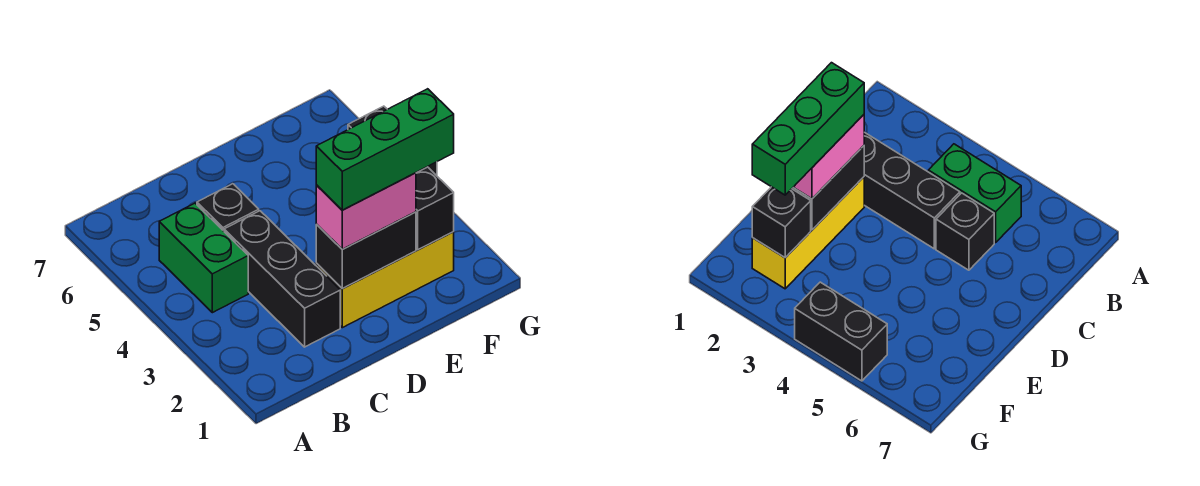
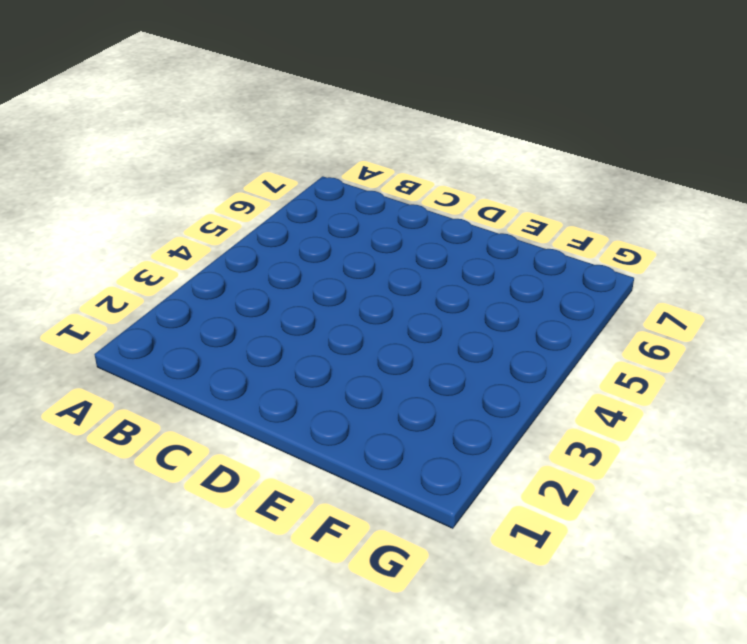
none -> green brick B4:B5 level 1
none -> black brick C2:C4 level 1

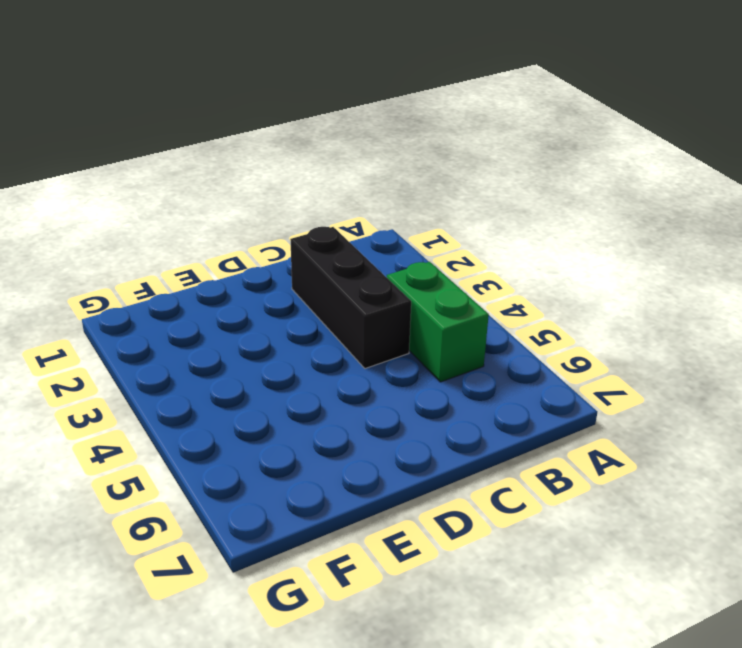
none -> black brick C5 level 1
none -> yellow brick D2:F2 level 1

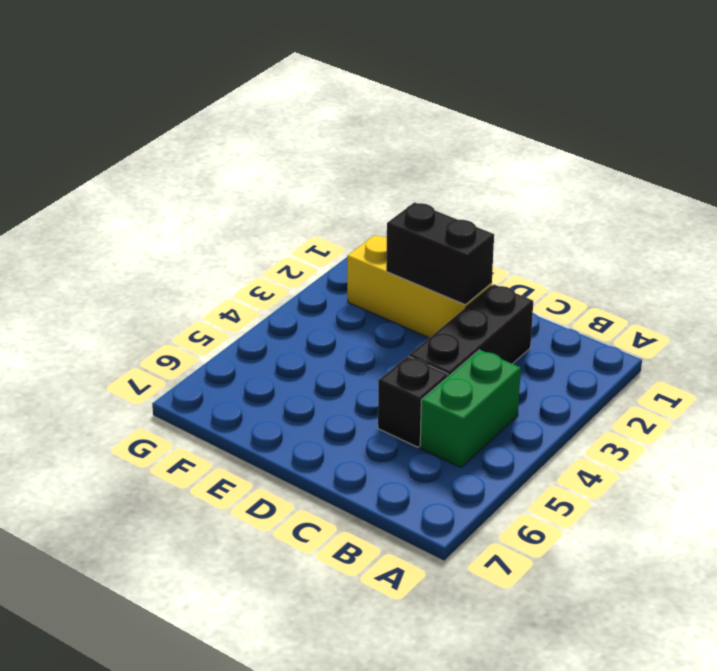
none -> black brick G4:G5 level 1
none -> black brick F2 level 2

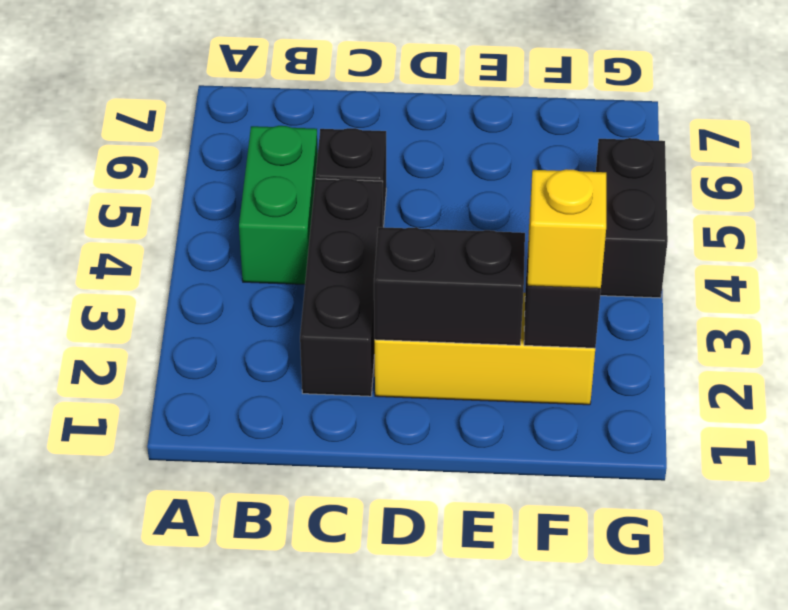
yellow brick F2 level 3 -> none
none -> pink brick D2:E2 level 3
none -> green brick D2:F2 level 4

